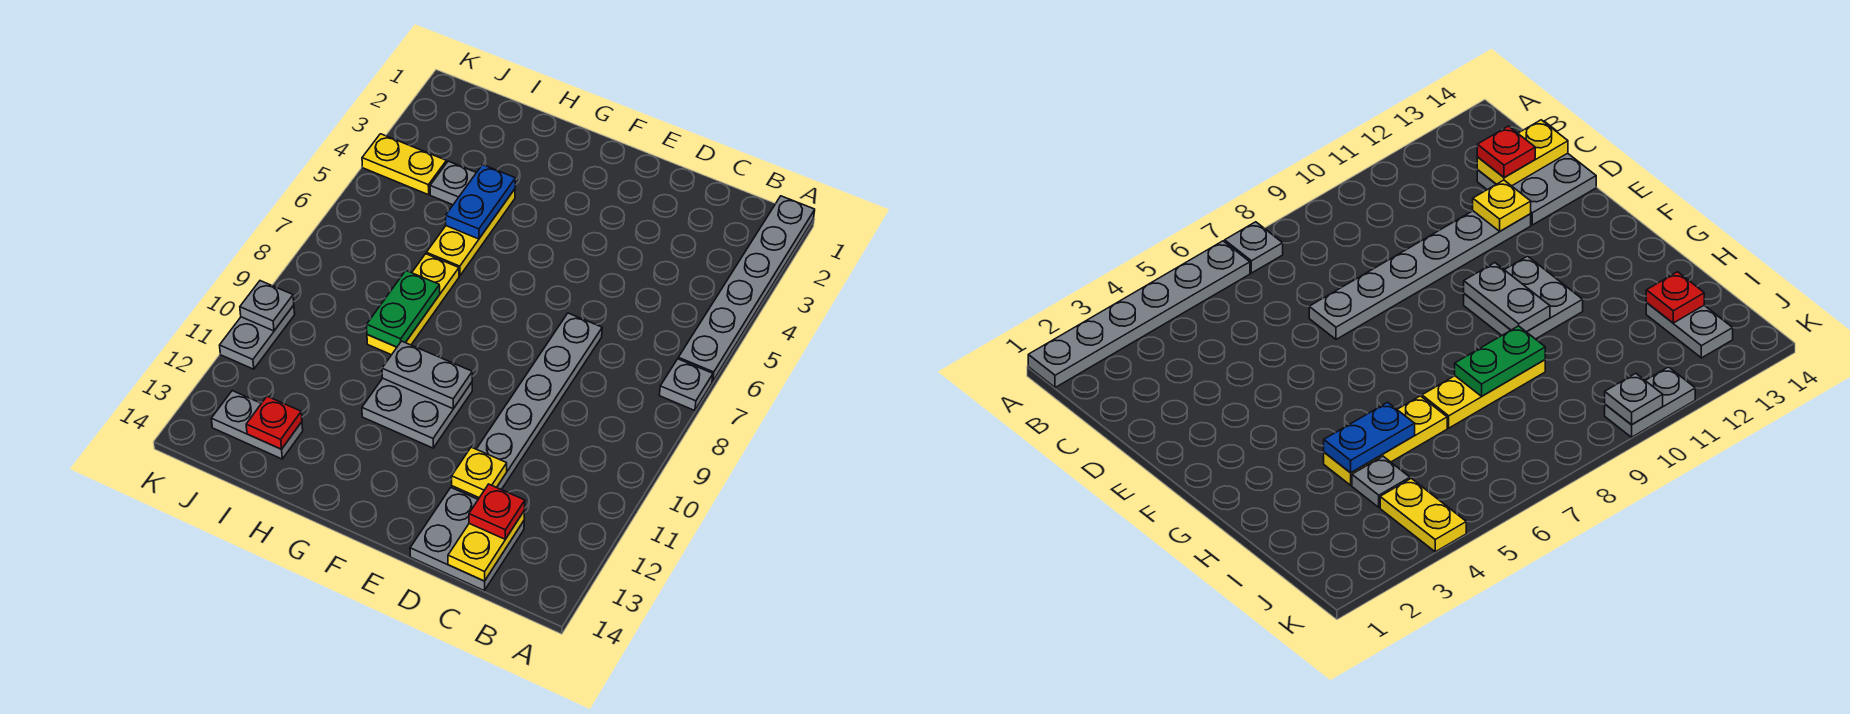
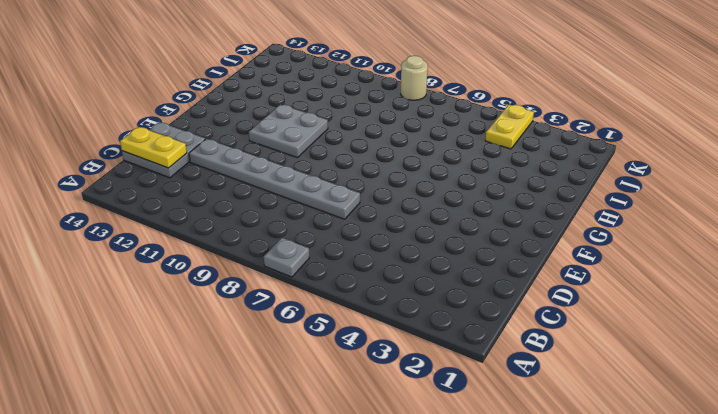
tan round brick K8 level 1 -> none
none -> grey plate A1:A6 level 1
none -> yellow plate H4:H6 level 1
none -> yellow plate H7:H9 level 1

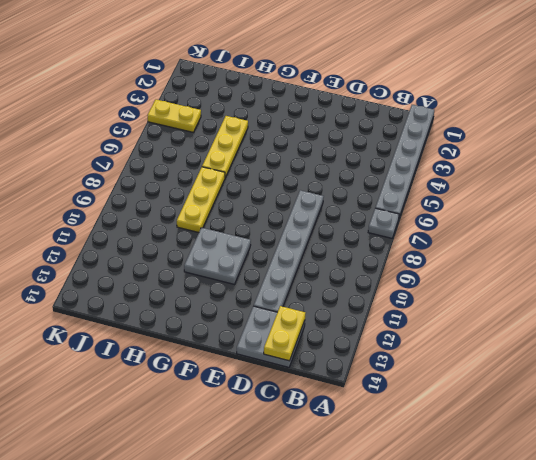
none -> grey plate I4 level 1
none -> grey plate I13:J13 level 1
none -> grey plate K10:K11 level 1

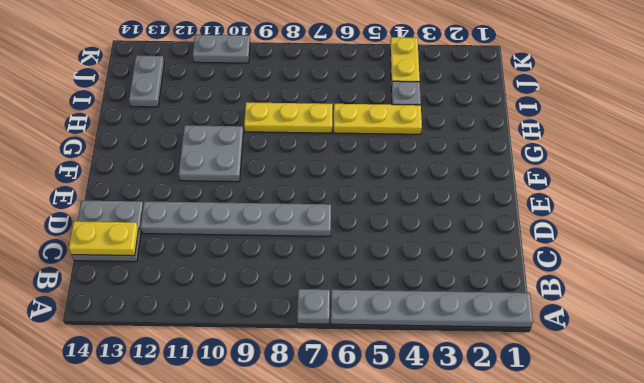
none -> yellow plate D12 level 2
none -> grey plate F10:G10 level 2
none -> blue plate H4:H5 level 2

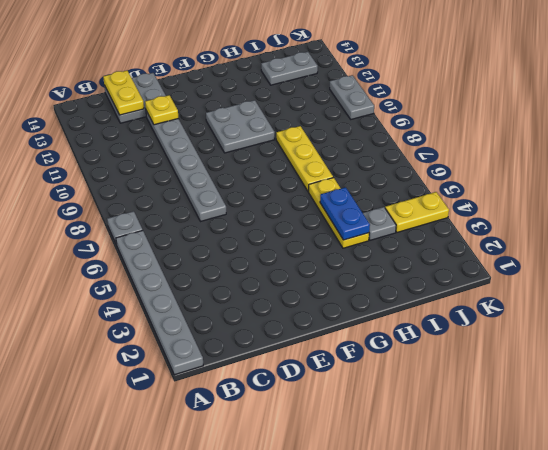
none -> grey plate F10:G10 level 2
none -> green plate H8:H9 level 2
none -> red plate I13 level 2

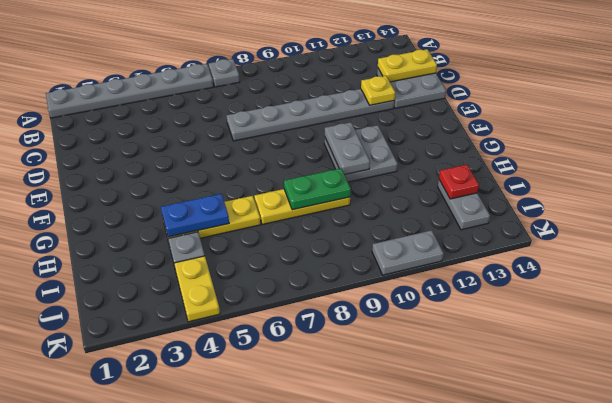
none -> grey plate K10 level 2
none -> red plate C13 level 3

